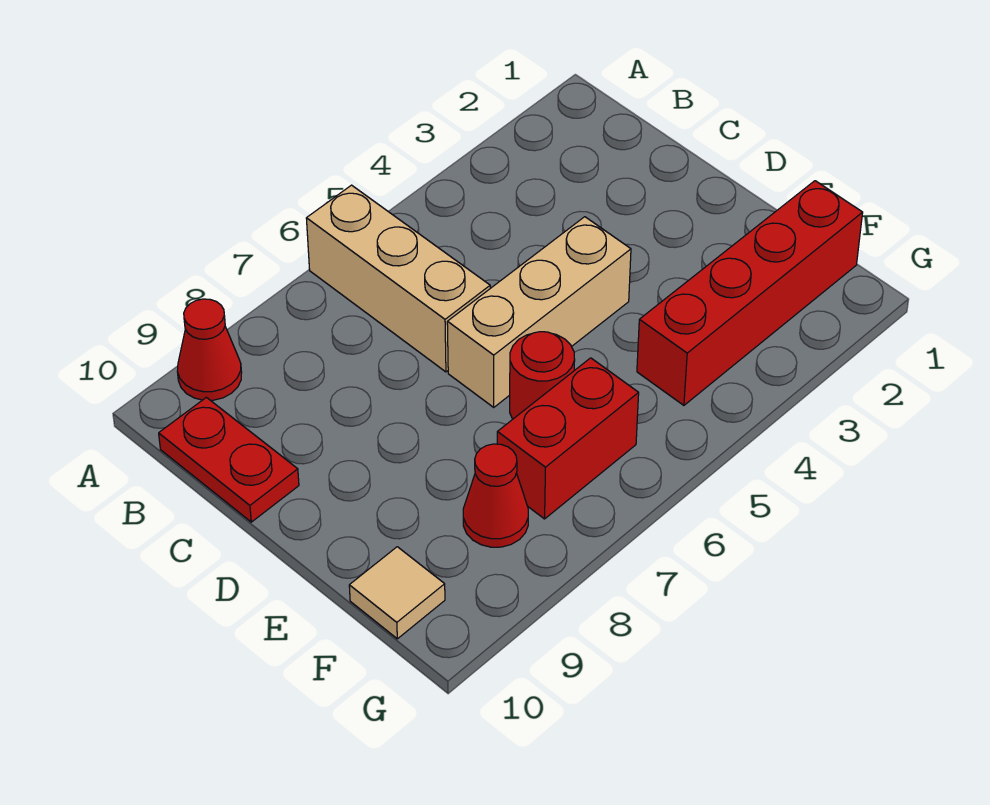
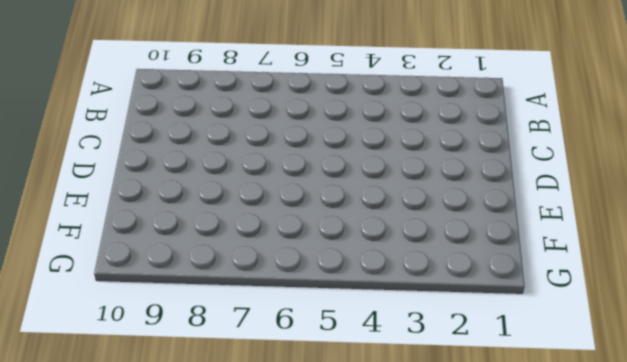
none -> tan brick A6:C6 level 1
none -> red cone A9 level 1

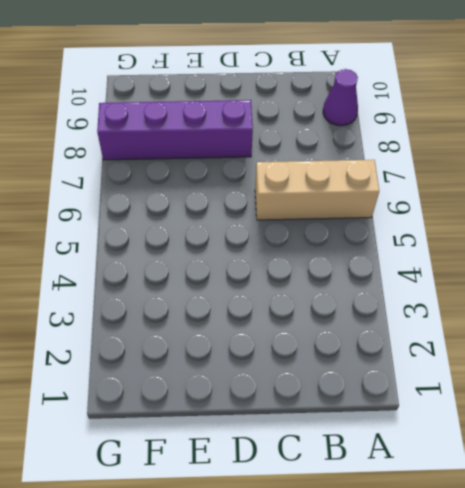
purple cone A9 level 1 -> red cone A9 level 1
purple brick D8:G8 level 1 -> red cone F8 level 1
none -> red plate B10:C10 level 1
none -> tan brick D4:D6 level 1

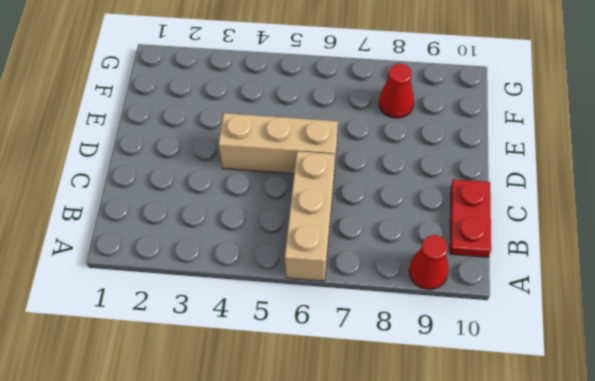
none -> red round brick E6 level 1
none -> red brick F1:F4 level 1

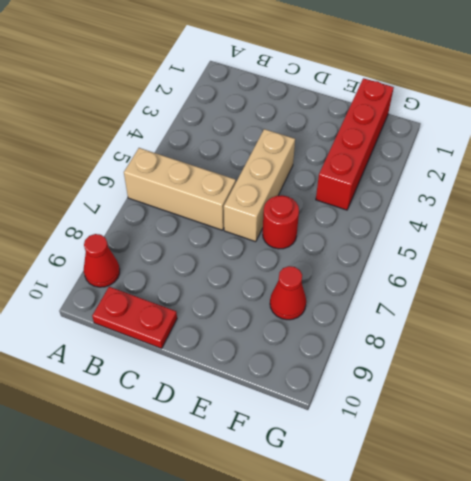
none -> red brick F6:F7 level 1
none -> tan tile F10 level 1

